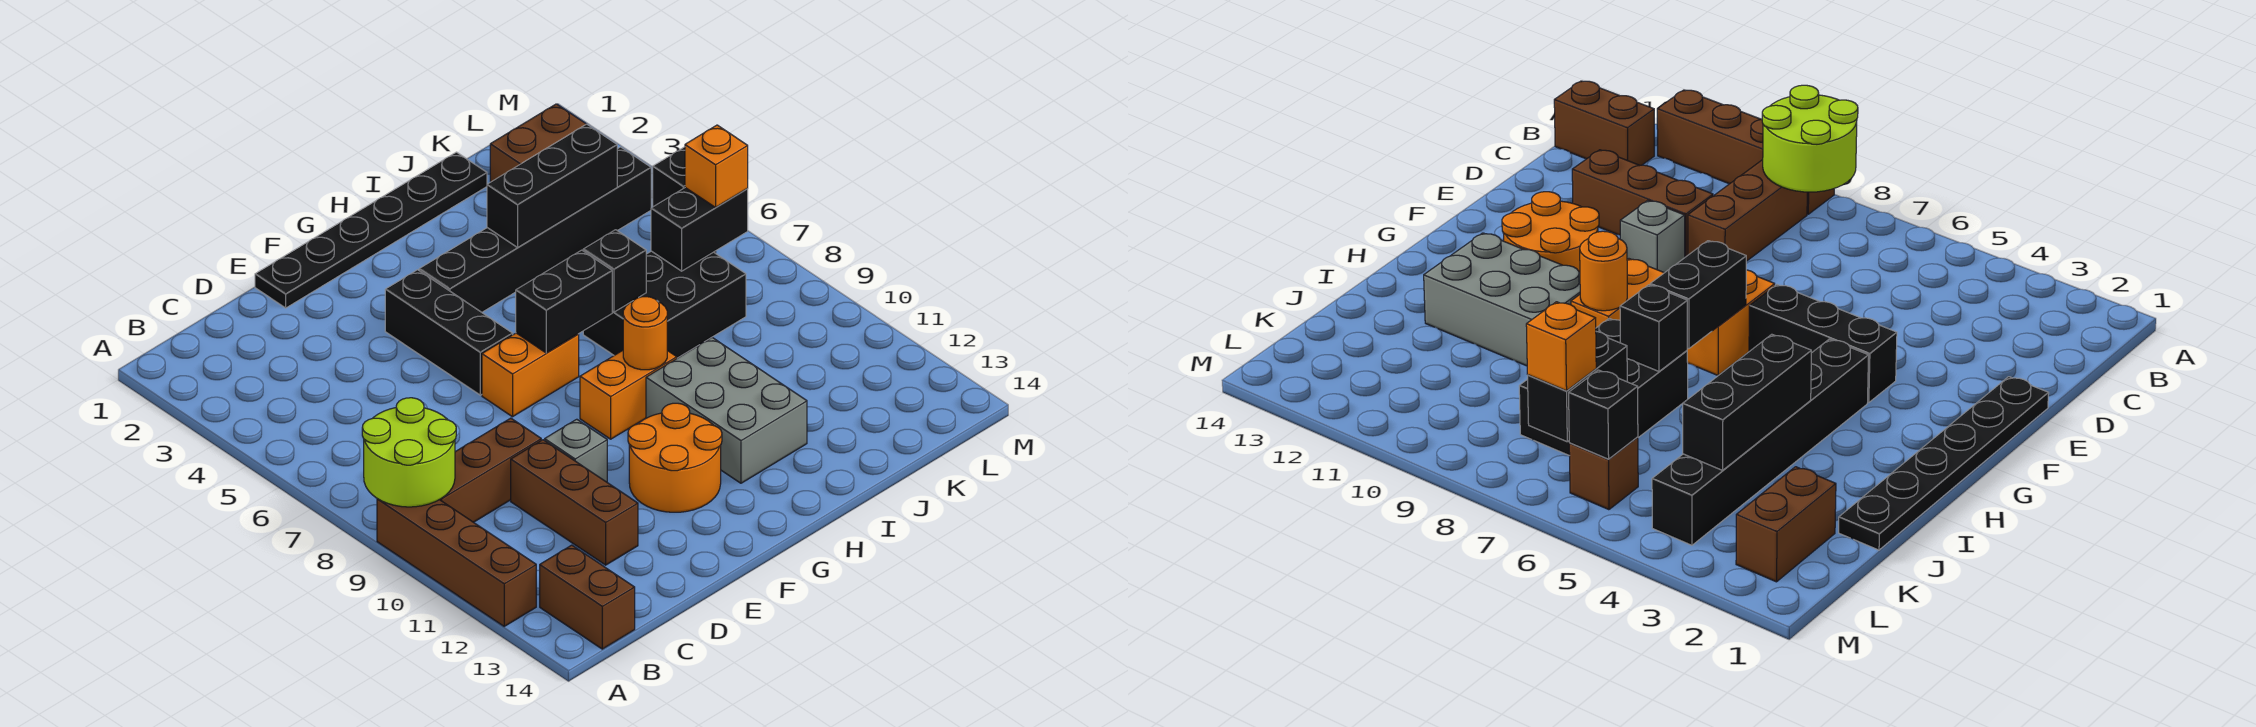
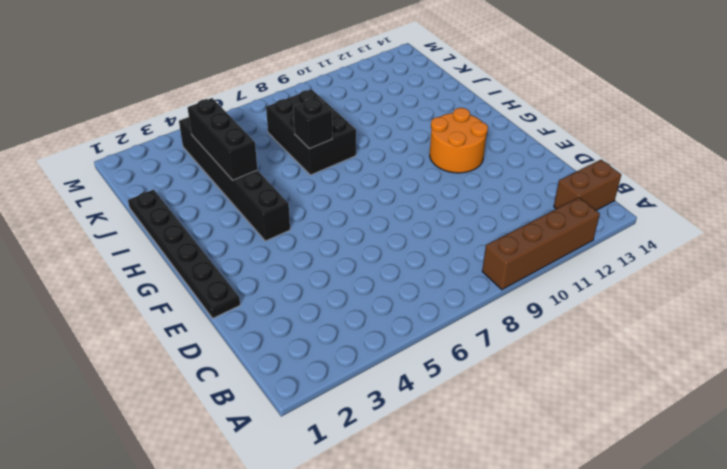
none -> brown brick B9:D9 level 1
none -> brown brick D10:D12 level 1
none -> grey brick E10 level 1

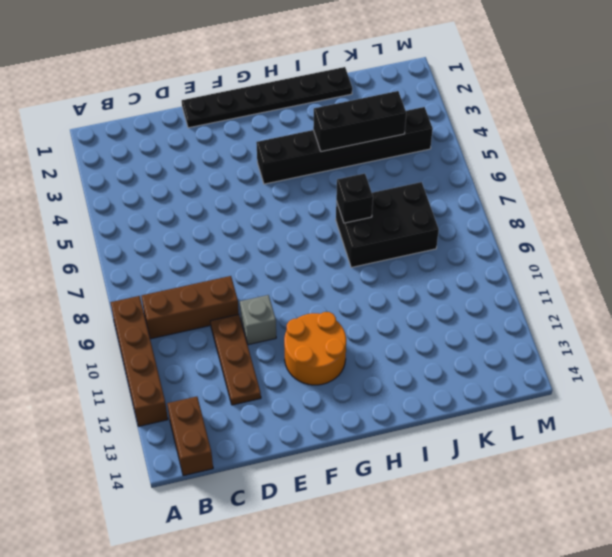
brown plate D10:D12 level 1 -> brown brick D10:D12 level 1
none -> black brick F4:F6 level 1
none -> orange brick F7:G7 level 1
none -> orange brick G9:H9 level 1

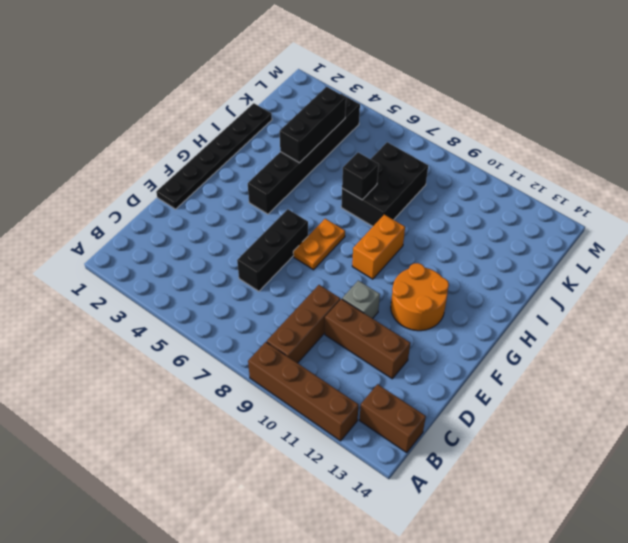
black brick D6:F6 level 1 -> black brick F4:F6 level 1
orange plate F7:G7 level 1 -> orange brick F7:G7 level 1
none -> grey brick H10:I12 level 1
none -> brown brick K2:L2 level 1
none -> brown brick L6 level 1

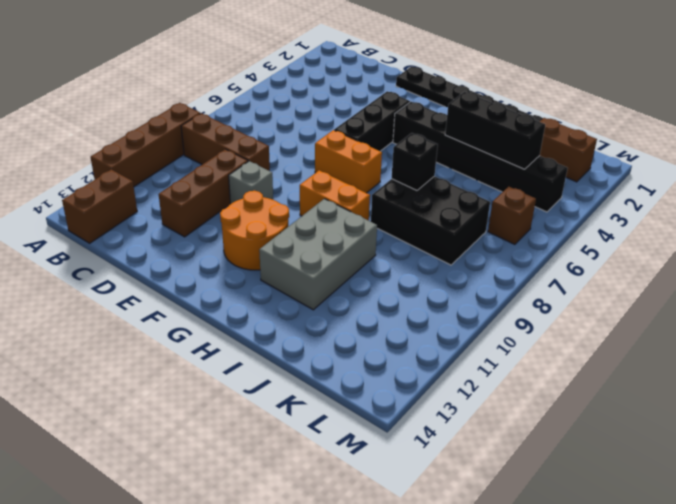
none -> lime round brick A8:B9 level 2
none -> black brick G7:H7 level 2
none -> orange round brick H9 level 2

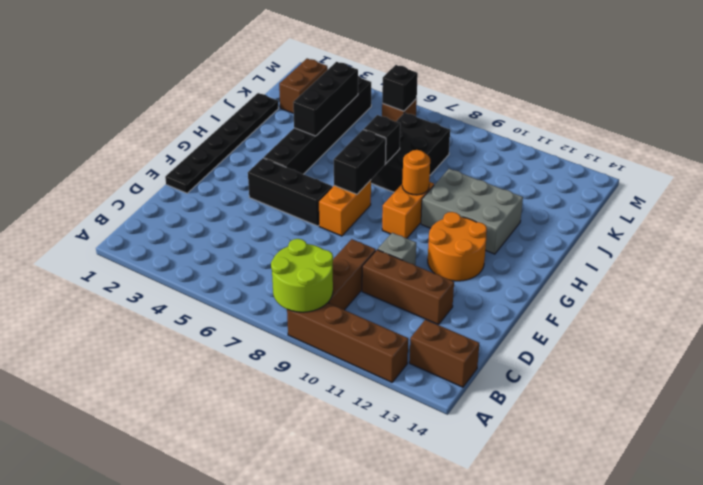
none -> black brick K7:L7 level 2
none -> orange brick L7 level 3

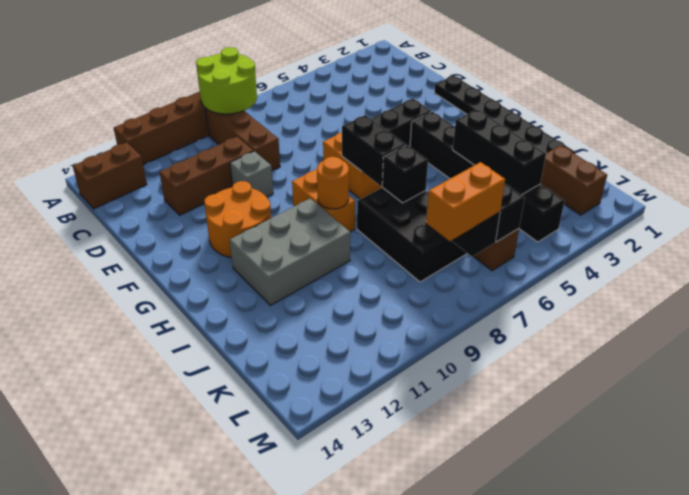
orange brick L7:L8 level 3 -> orange brick L7 level 3

